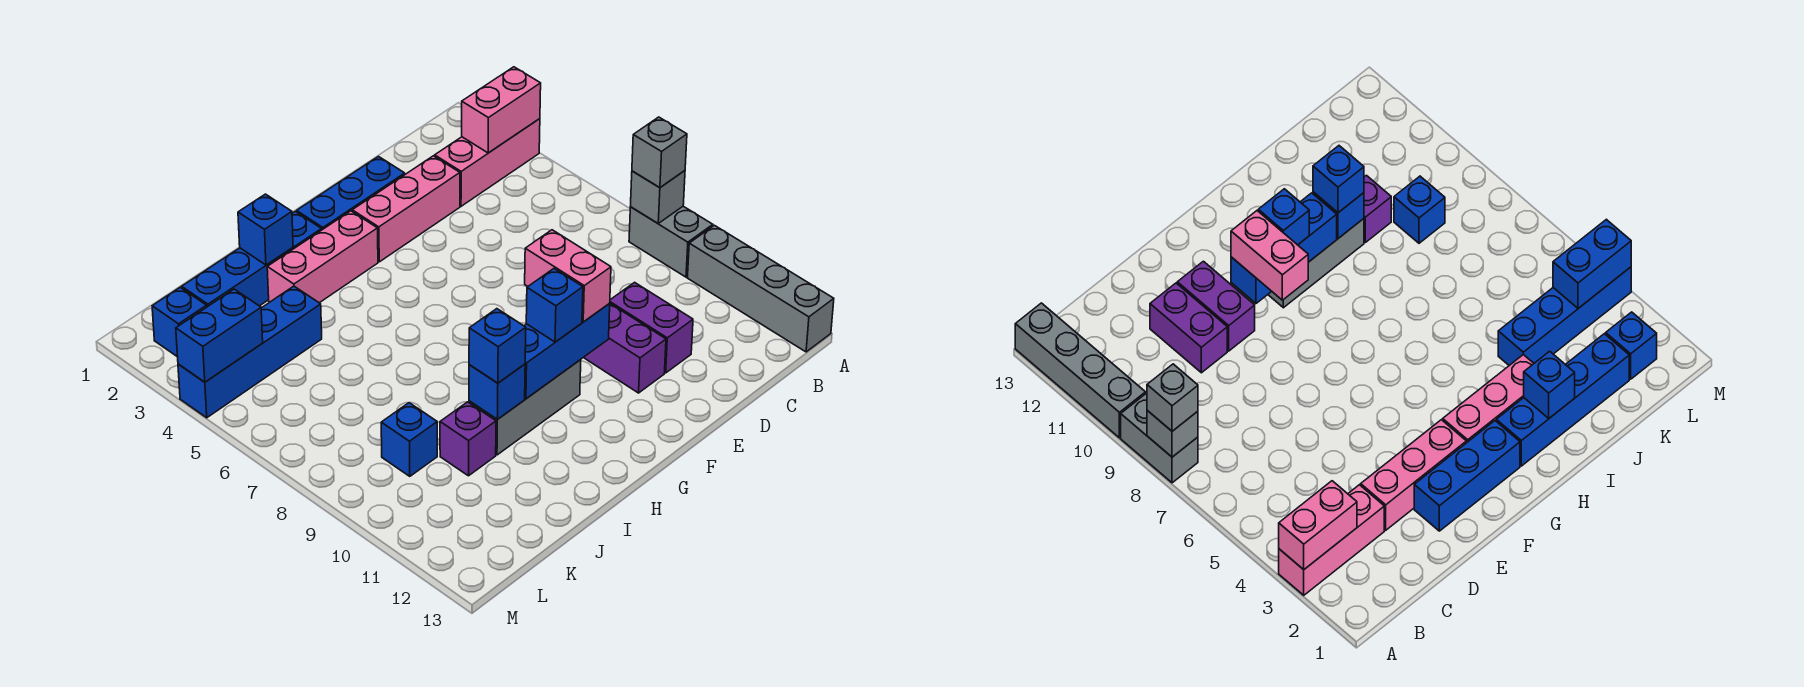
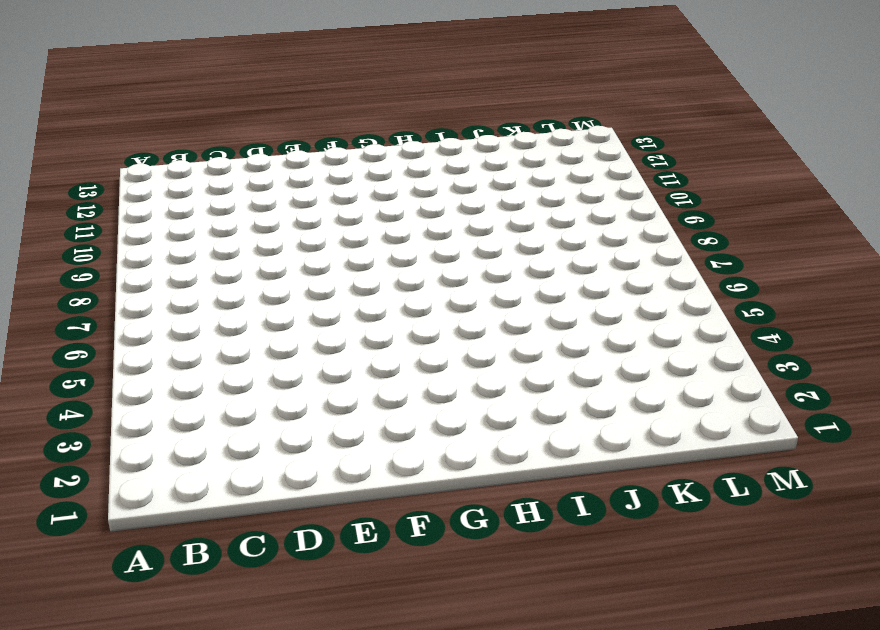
none -> pink brick A3:C3 level 1
none -> grey brick A8:A9 level 1
none -> grey brick A10:A13 level 1

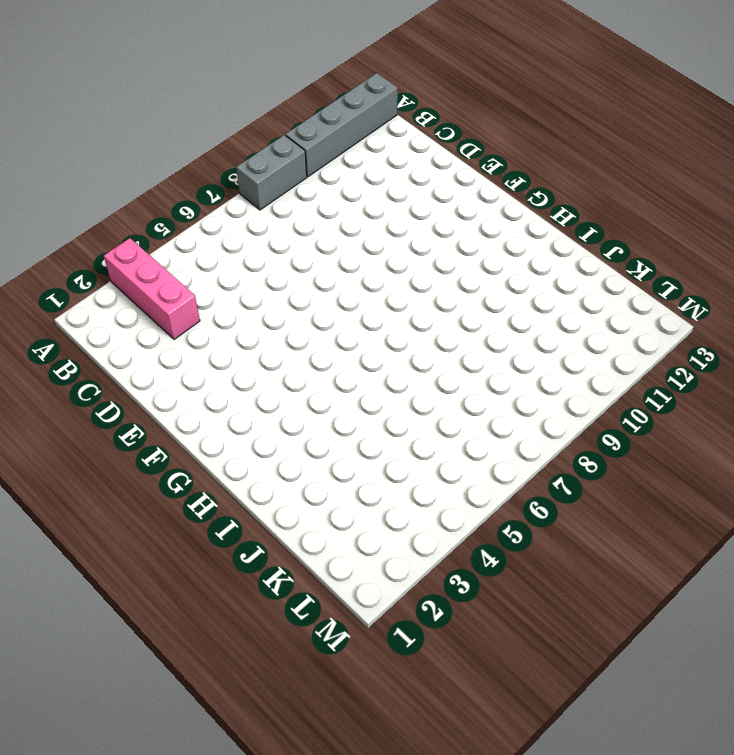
none -> pink brick D3:F3 level 1
none -> purple brick D10:D11 level 1
none -> blue brick E2:G2 level 1

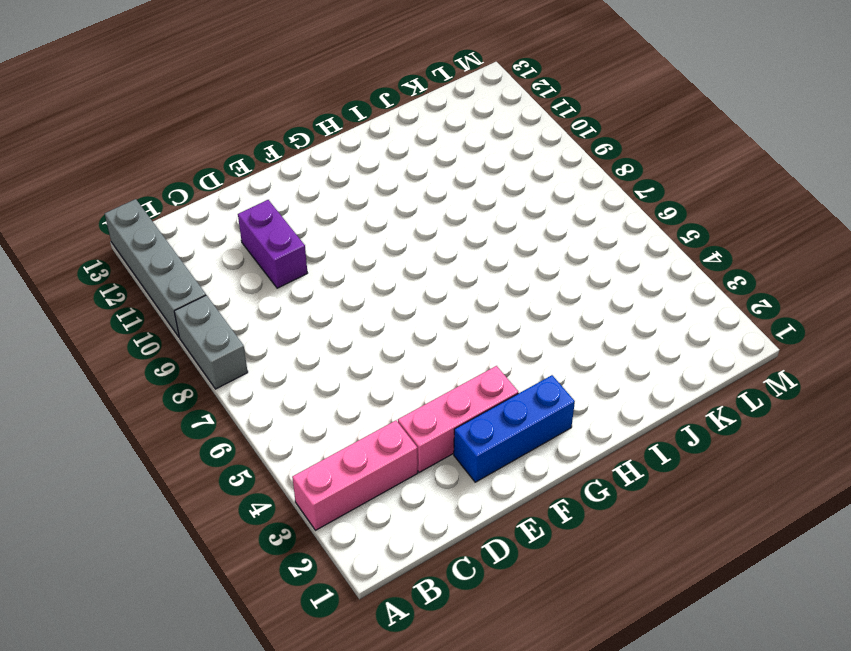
none -> purple brick E10:E11 level 1
none -> pink brick G3:I3 level 1
none -> grey brick G10:I10 level 1

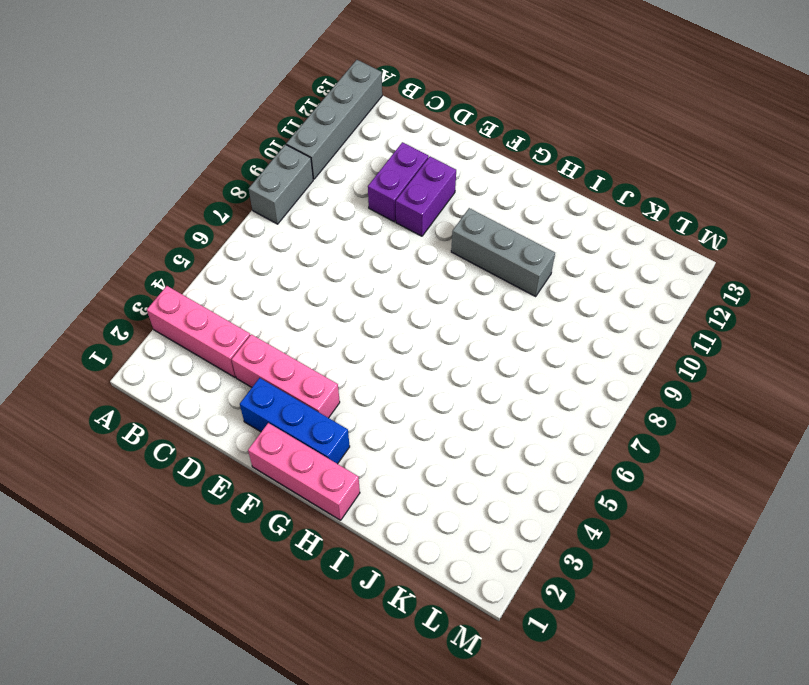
pink brick F1:H1 level 1 -> pink brick G3:I3 level 1
none -> blue brick H2:K2 level 1
none -> blue brick J4:M4 level 1
none -> purple brick J10 level 1

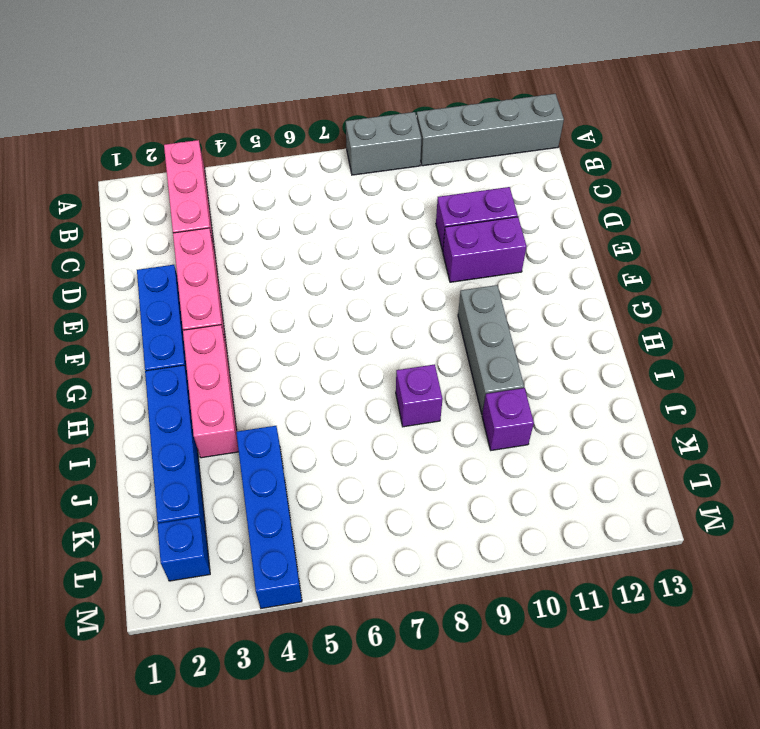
purple brick I8 level 1 -> none
none -> blue brick K9 level 1
none -> pink brick A3:B3 level 2
none -> grey brick A8 level 2

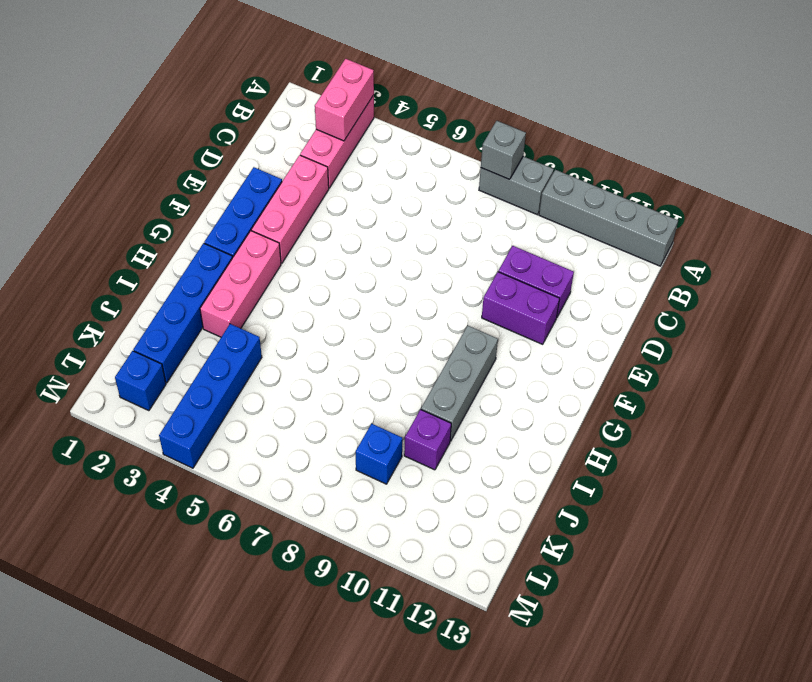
none -> blue brick F10:H10 level 2
none -> blue brick I2 level 2
none -> blue brick I10 level 2

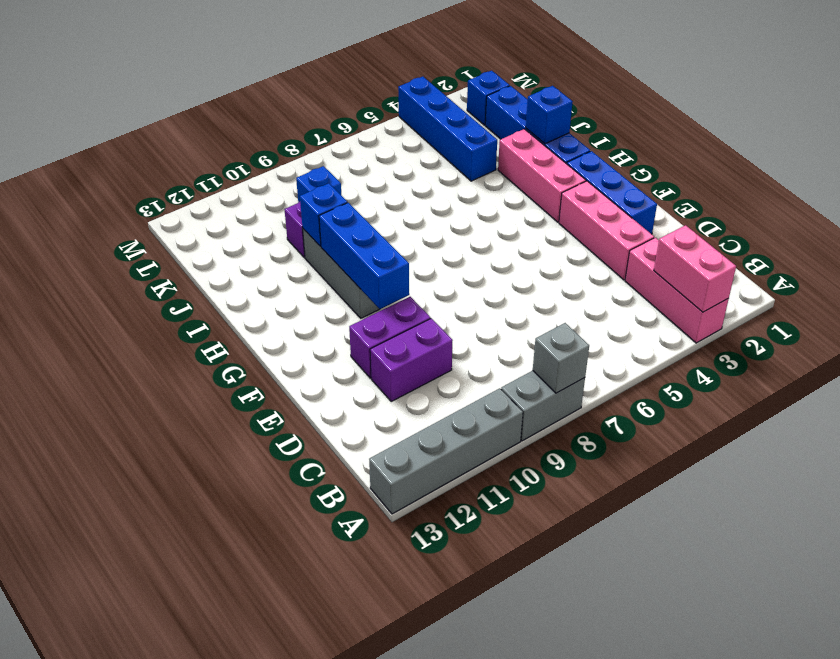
none -> blue brick L4:M4 level 2
none -> grey brick A8 level 3
none -> pink brick F9:F10 level 3

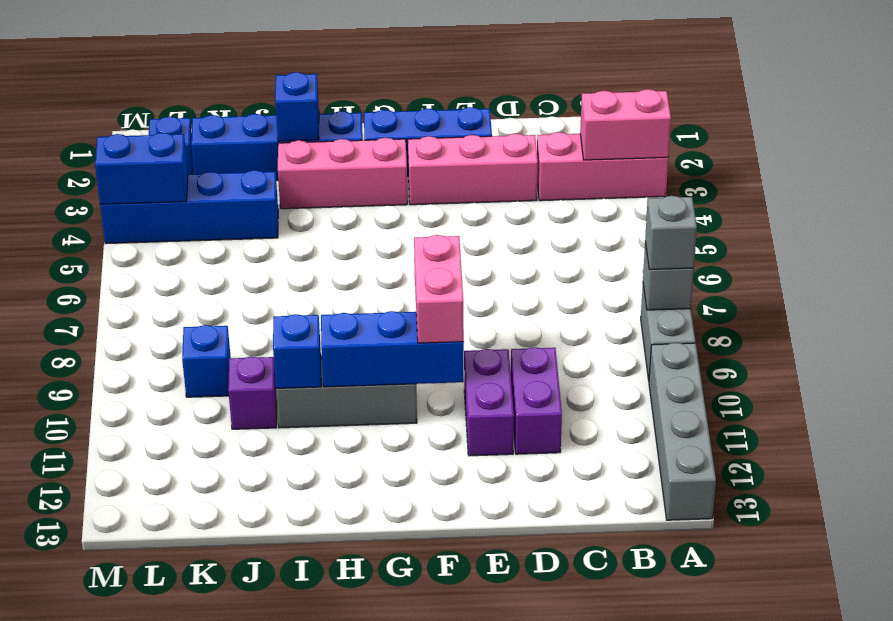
none -> blue brick G10 level 3
none -> blue brick I10 level 3

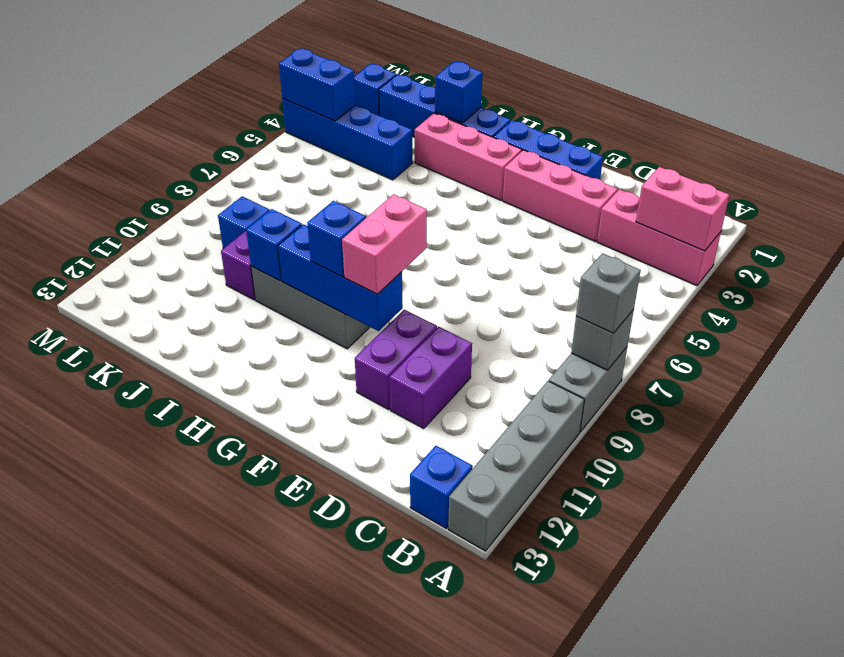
blue brick B13 level 1 -> blue brick I10 level 3

